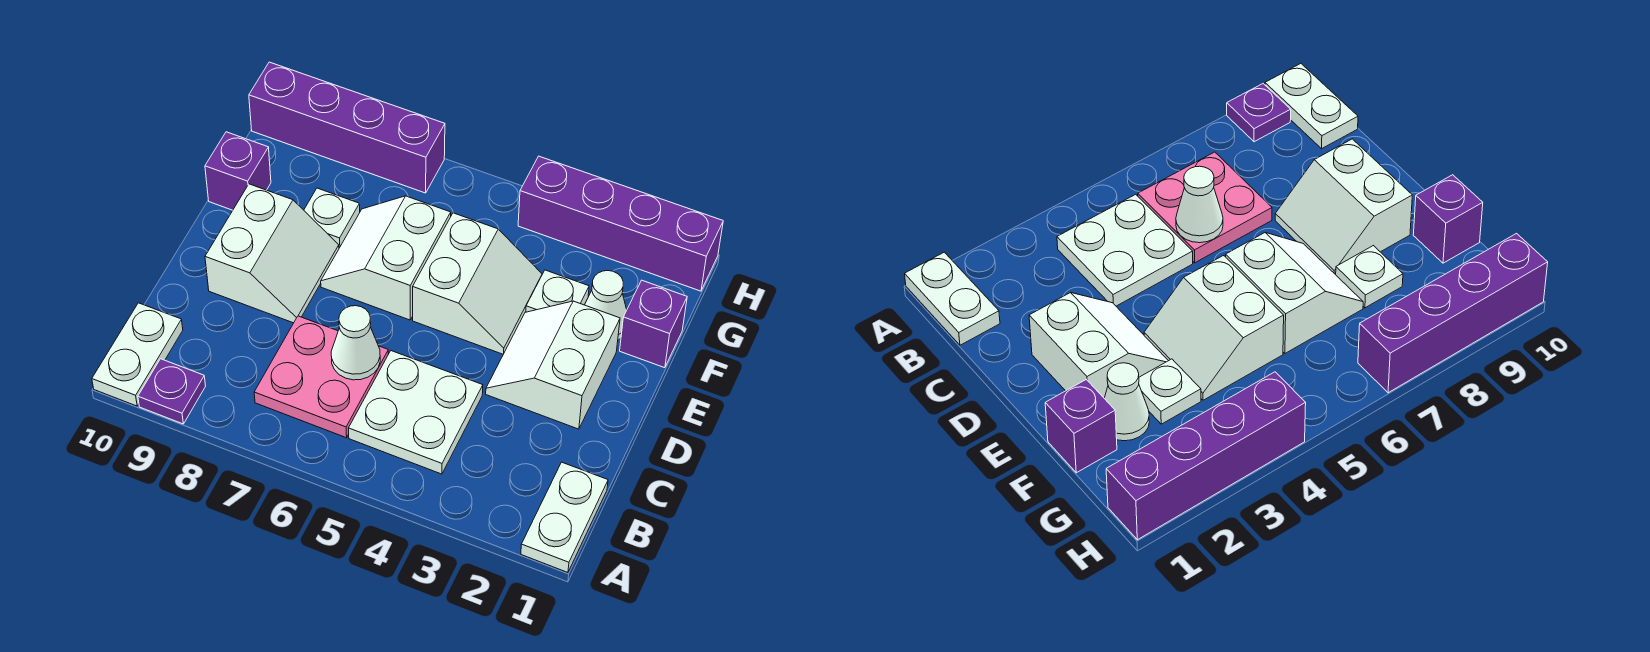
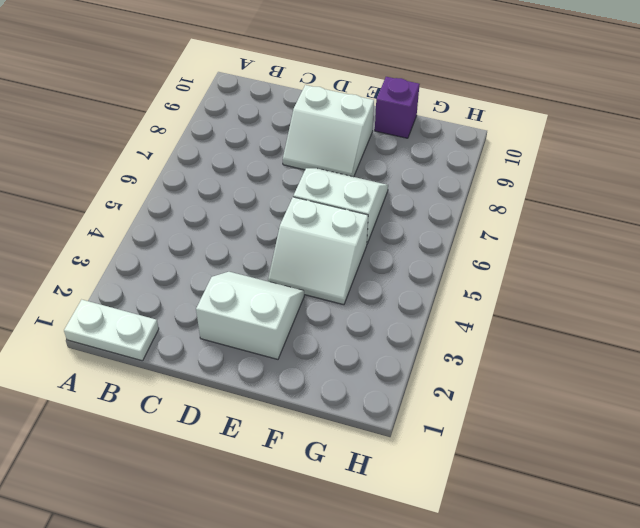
none -> purple plate A9 level 1
none -> white plate A10:B10 level 1
none -> white plate B4:C5 level 1

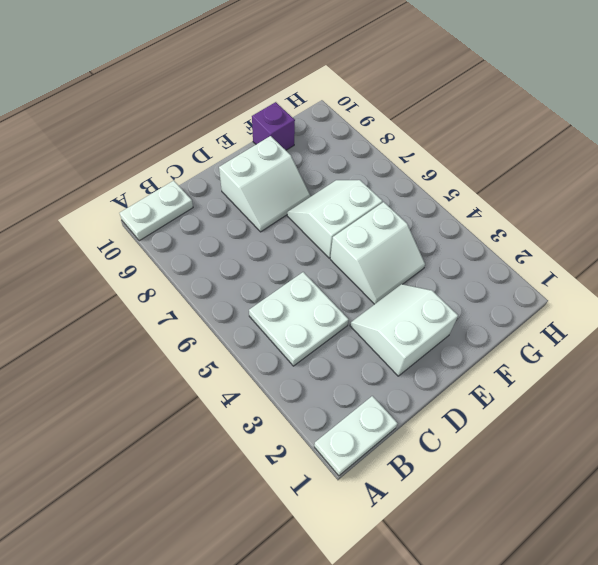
none -> purple plate A9 level 1
none -> pink plate B6:C7 level 1
none -> purple brick F1 level 1

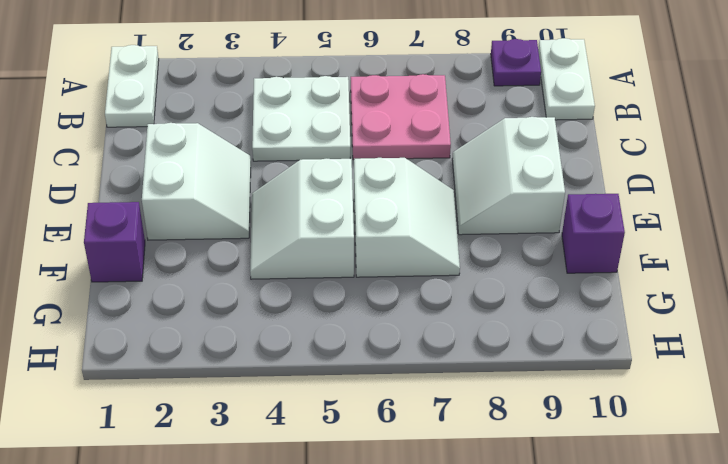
none -> white cone F2 level 1
none -> white plate F3 level 1
none -> white plate F8 level 1

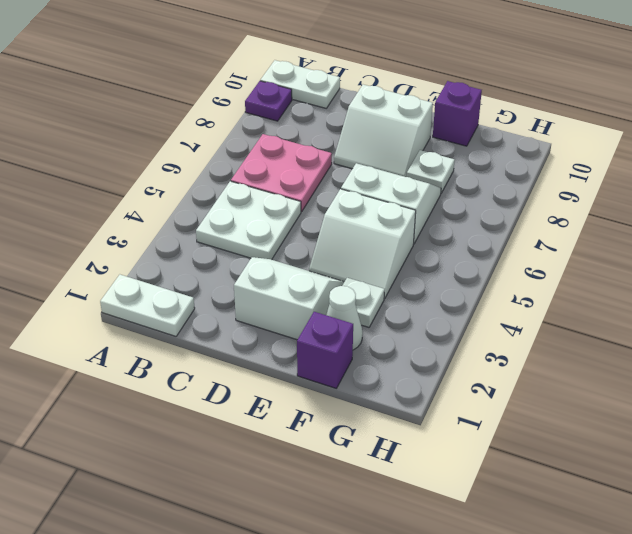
none -> purple brick H1:H4 level 1
none -> purple brick H7:H10 level 1
none -> white cone C6 level 2

